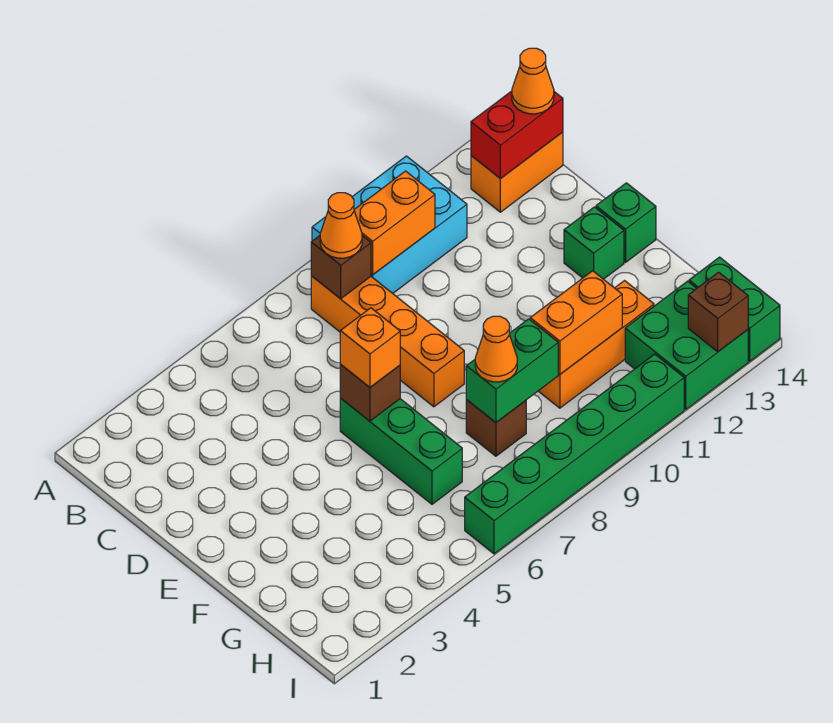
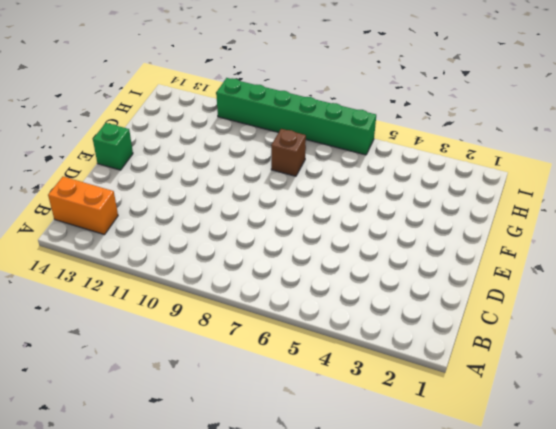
none -> cyan brick A9:B11 level 1
none -> orange brick B8:E8 level 1
none -> green brick E6:G6 level 1

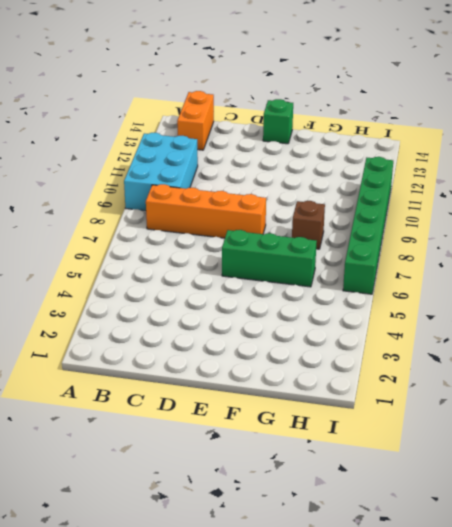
none -> green brick E13 level 1
none -> orange brick G10:G12 level 1
none -> green brick H12:I13 level 1

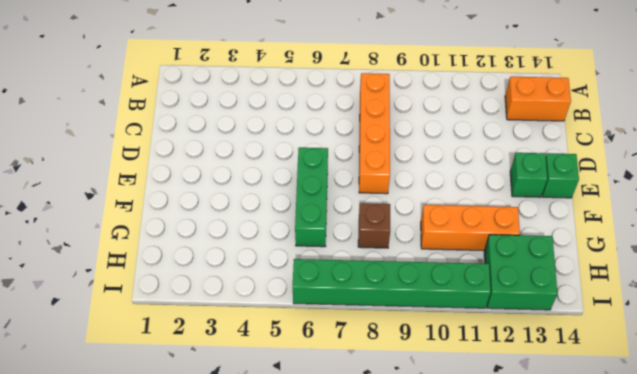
none -> cyan brick A9:B11 level 1
none -> green brick H14:I14 level 1
none -> brown brick B8 level 2

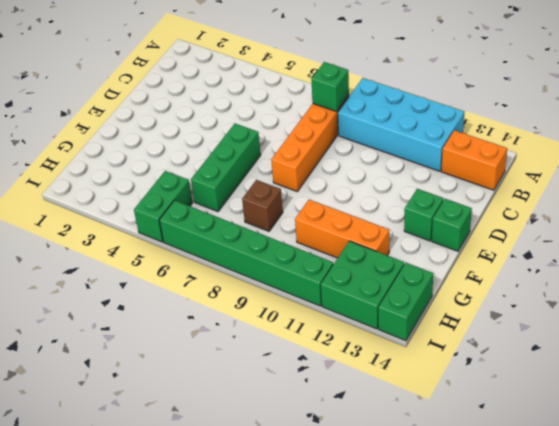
cyan brick A9:B12 level 1 -> cyan brick A9:B11 level 1
green brick B8 level 2 -> brown brick B8 level 2
green brick H5:I5 level 1 -> green brick G8:G9 level 2
none -> orange brick B9:B10 level 2
none -> red brick B13:B14 level 2
none -> brown brick E6 level 2

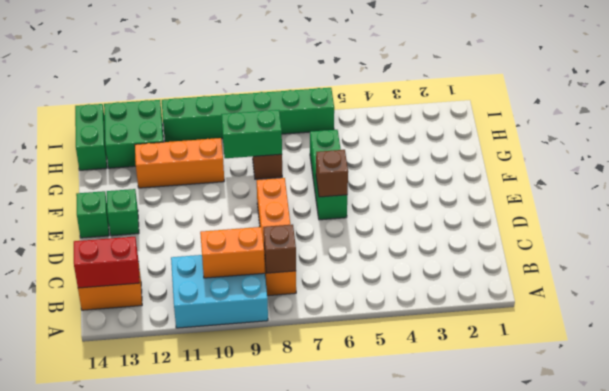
none -> orange brick G10:G11 level 2
none -> brown brick I13 level 2
none -> orange cone B8 level 3

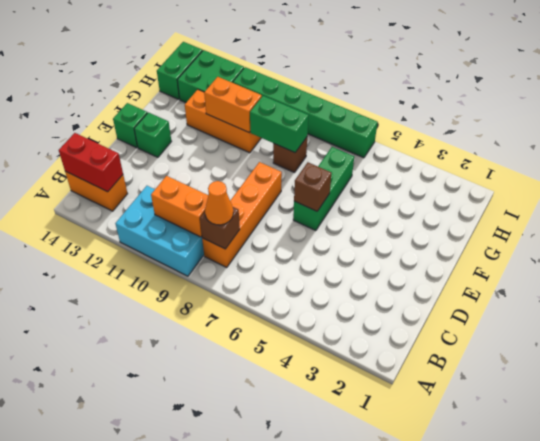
none -> brown brick I13 level 2
none -> orange cone B14 level 3
none -> orange brick E6 level 3

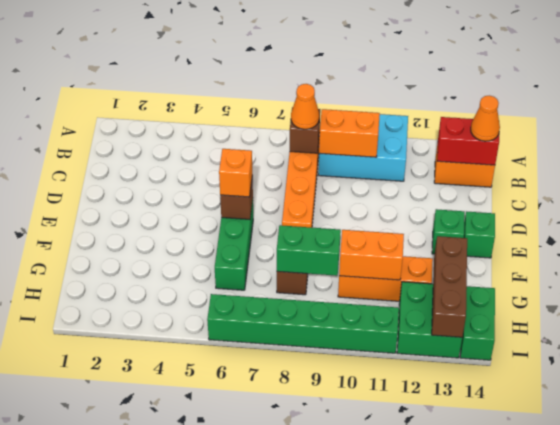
brown brick G13:I13 level 2 -> brown brick I13 level 2
none -> orange cone G8 level 3

